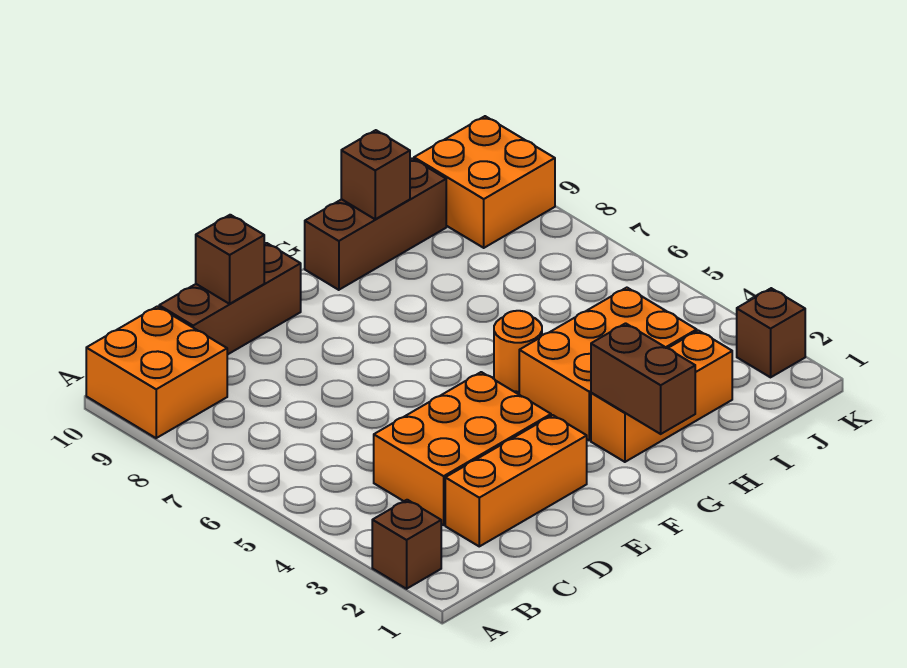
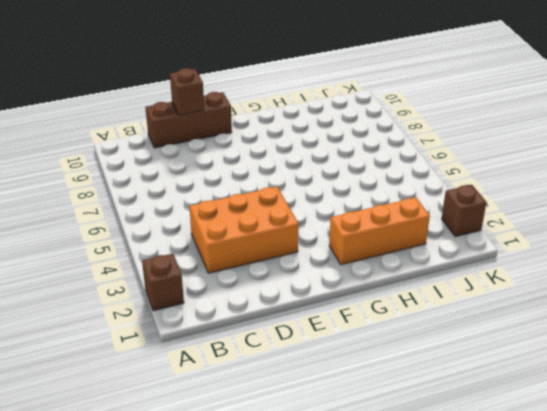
none -> orange brick A9:B10 level 1
none -> orange brick C2:E2 level 1
none -> orange brick G3:I4 level 1

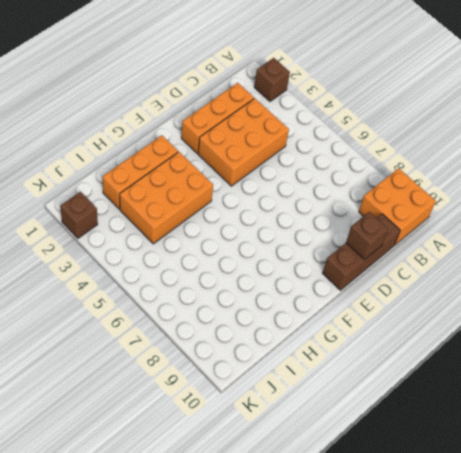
none -> orange round brick G5 level 1
none -> brown brick G10:I10 level 1
none -> orange brick J9:K10 level 1

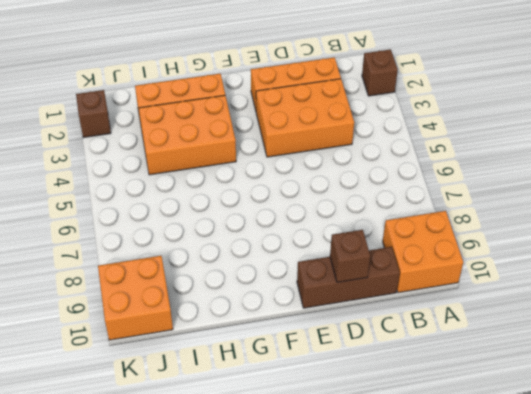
none -> orange round brick G5 level 1
none -> brown brick G10:I10 level 1
none -> brown brick G1:G2 level 2

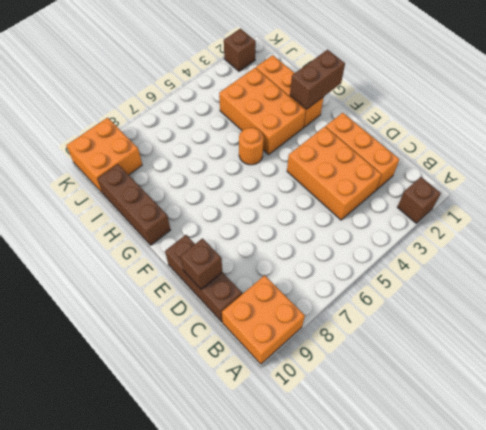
none -> brown brick H10 level 2

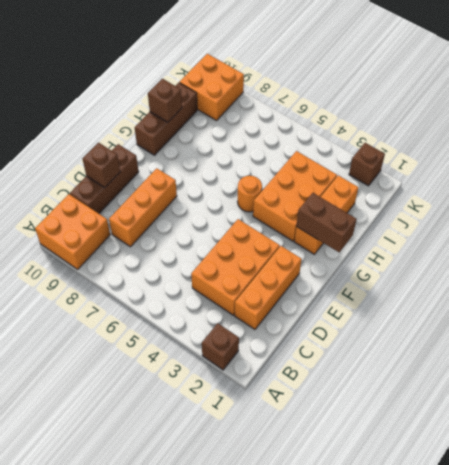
orange brick C8:E8 level 1 -> none

